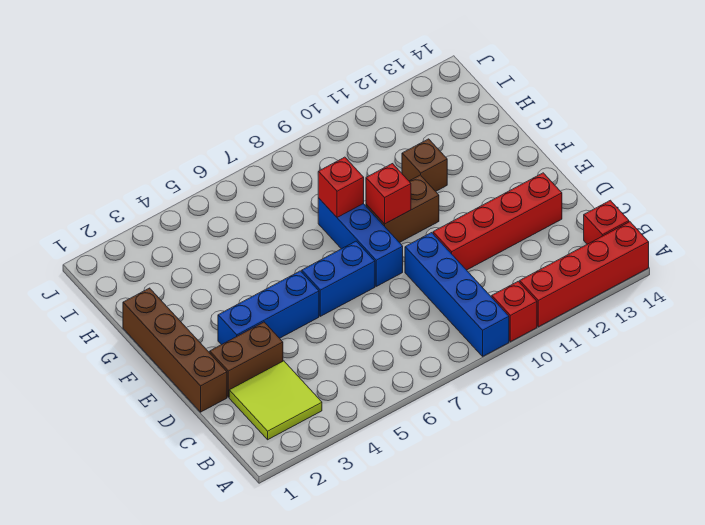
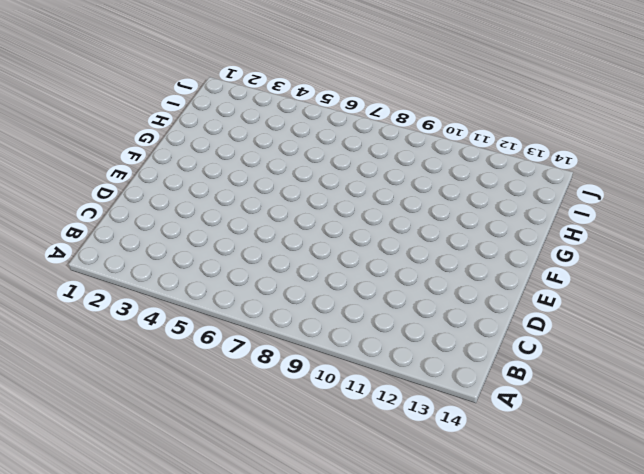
none -> blue brick A9:D9 level 1
none -> red brick A10 level 1
none -> red brick A11:A14 level 1

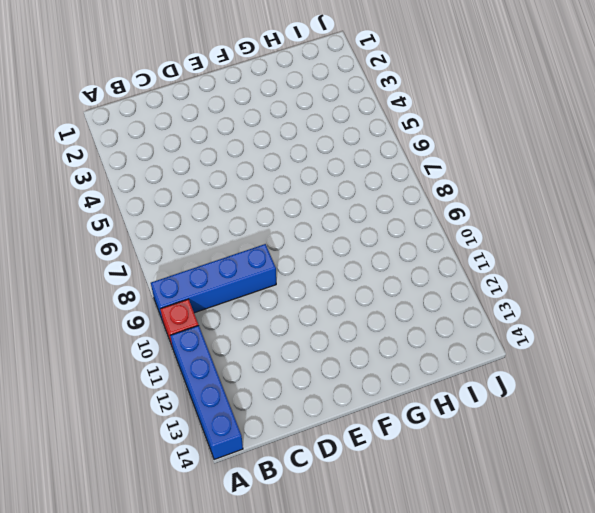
blue brick A11:A14 level 1 -> red brick A11:A14 level 1
none -> lime tile B2:C3 level 1
none -> red brick B14 level 1
none -> brown brick D1:G1 level 1

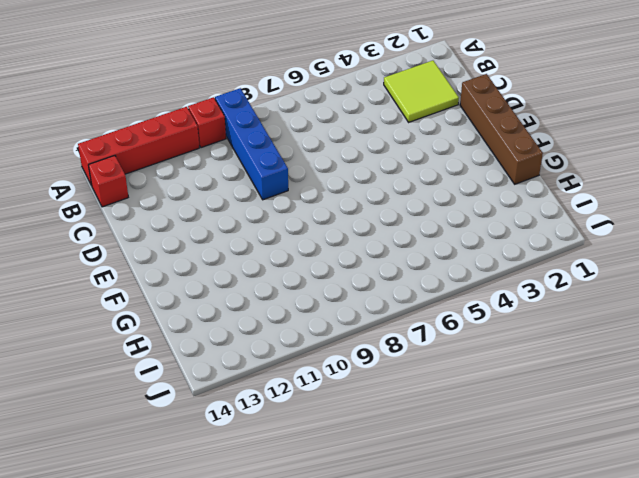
none -> brown brick D2:D3 level 1
none -> red brick D10:D13 level 1
none -> blue brick E3:E5 level 1

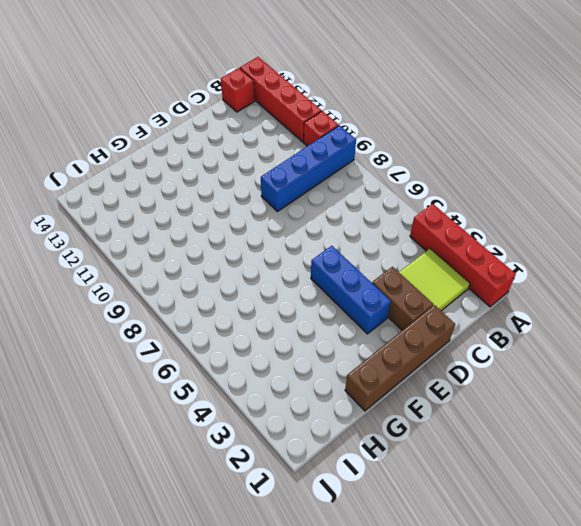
red brick A1:A4 level 1 -> red brick D10:D13 level 1
none -> blue brick E6:E7 level 1
none -> blue brick E8:G8 level 1
none -> brown brick F9:F10 level 1

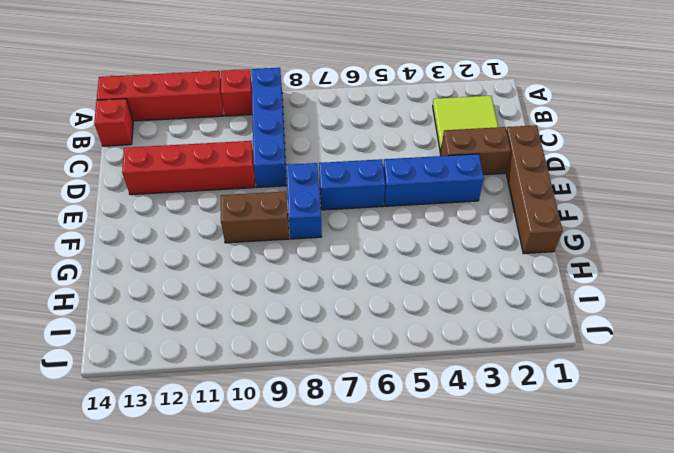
blue brick E8:F8 level 1 -> blue brick E8:G8 level 1
none -> brown brick G11 level 1
none -> red brick F9 level 2
none -> red brick G8 level 2

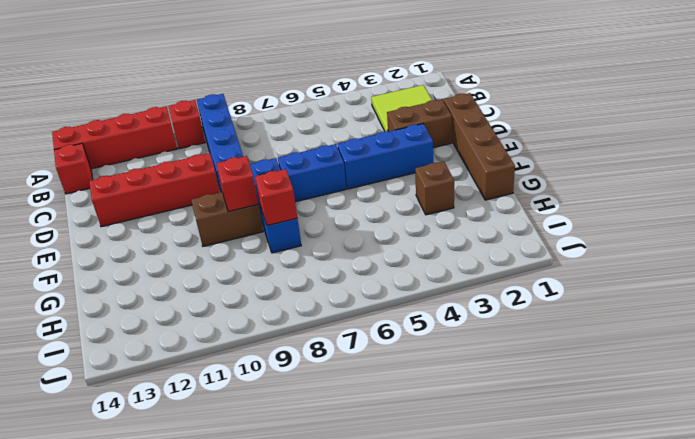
brown brick G3 level 1 -> brown brick G11 level 1

